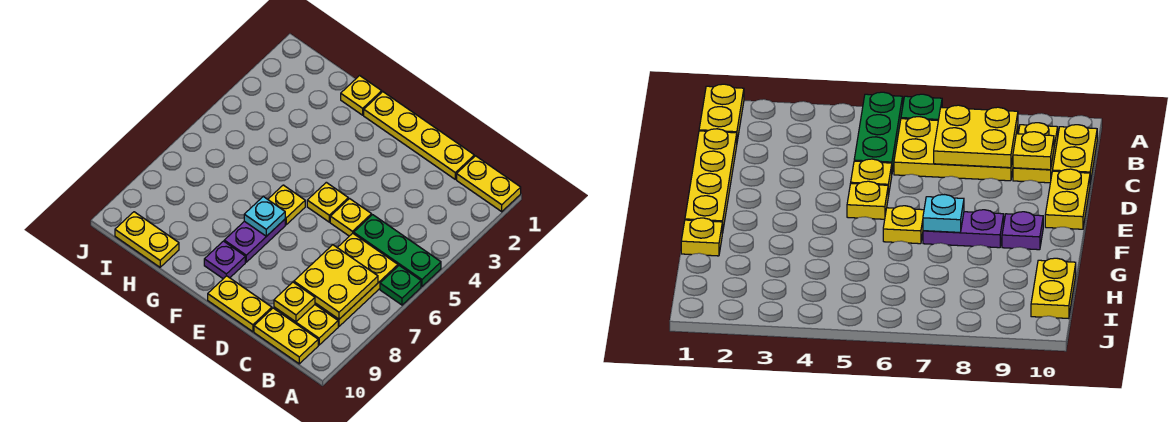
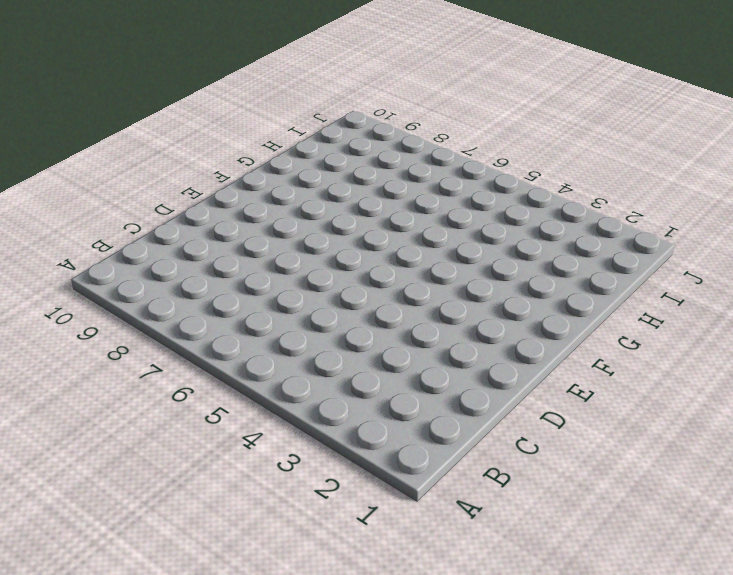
none -> yellow plate A1:B1 level 1
none -> green plate A5:C5 level 1
none -> green plate A6 level 1

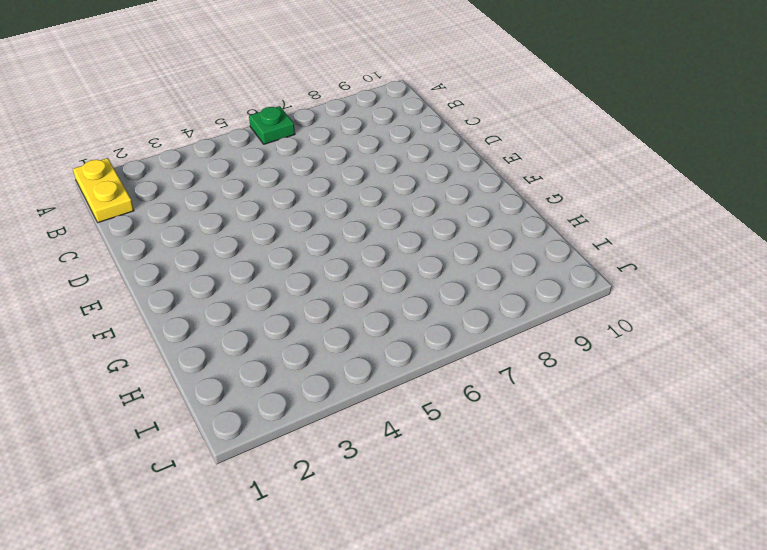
none -> green plate A5:C5 level 1
none -> yellow plate B6:C8 level 1
none -> yellow plate B9:C9 level 1

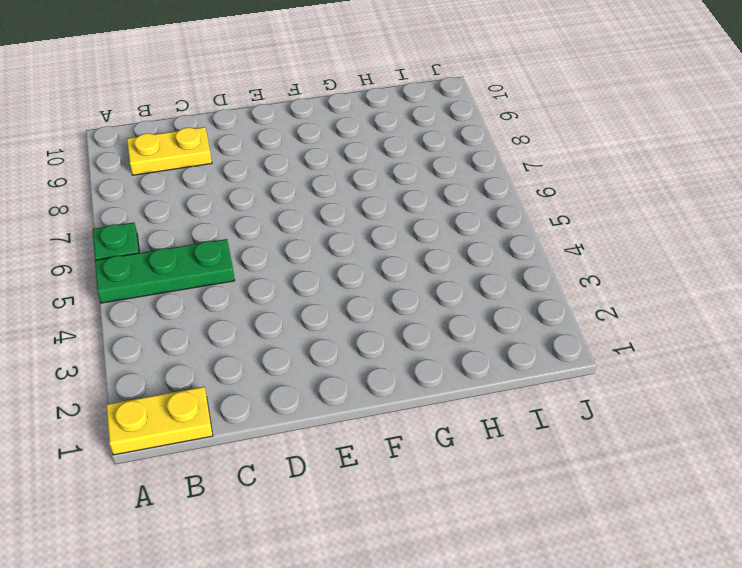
none -> yellow plate B6:C8 level 1
none -> yellow plate B10:C10 level 1
none -> yellow plate C1:F1 level 1

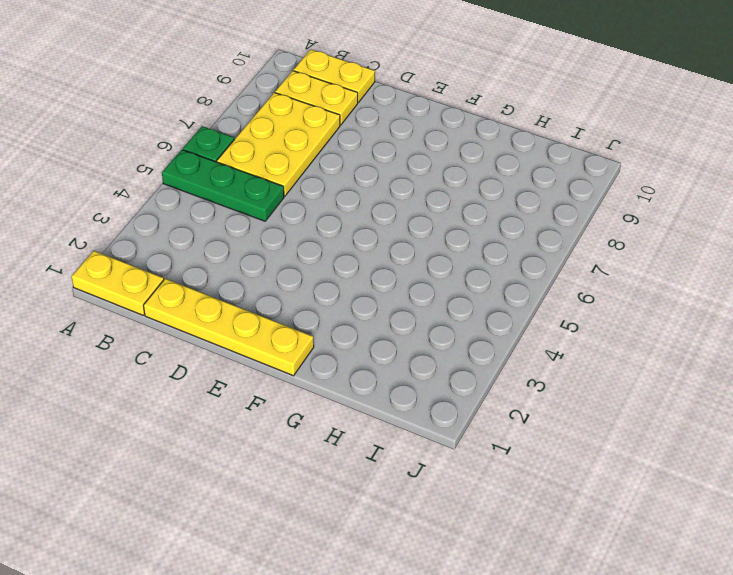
none -> yellow plate D5 level 1
none -> yellow plate D10:E10 level 1
none -> yellow plate E5 level 1

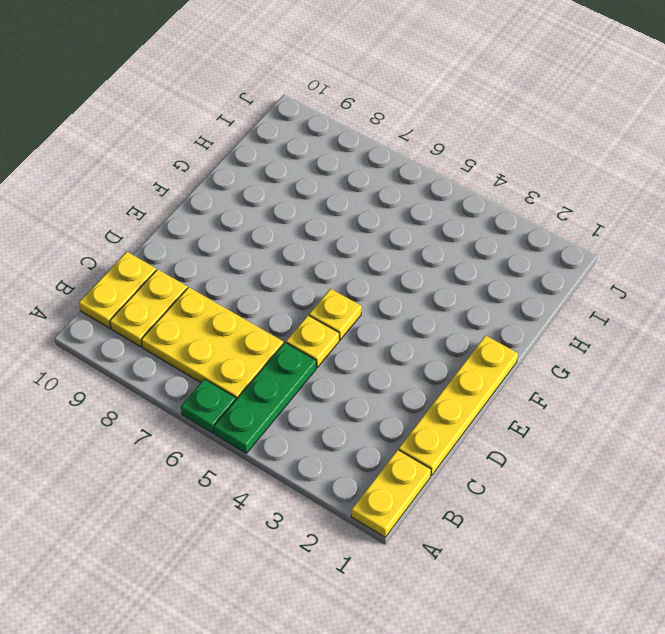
none -> yellow plate D10:E10 level 1
none -> yellow plate F6 level 1
none -> purple plate F7:F8 level 1

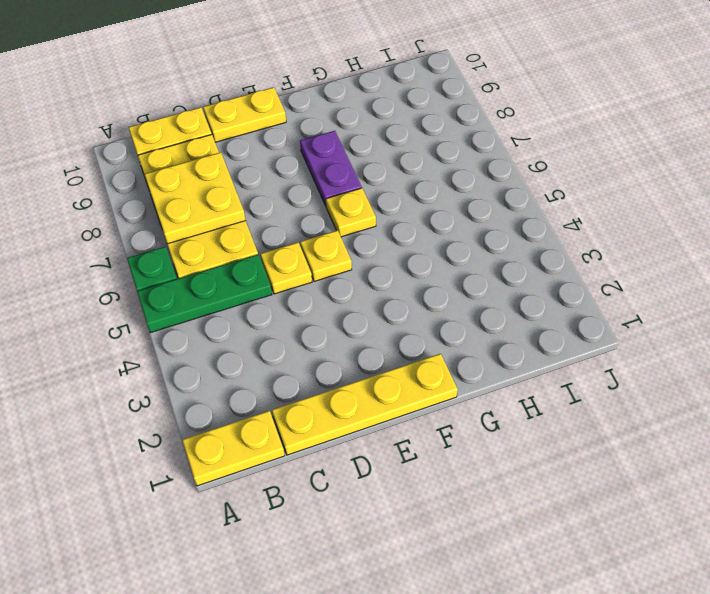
none -> purple plate F9 level 1
none -> yellow plate G1 level 1
none -> yellow plate H10:I10 level 1

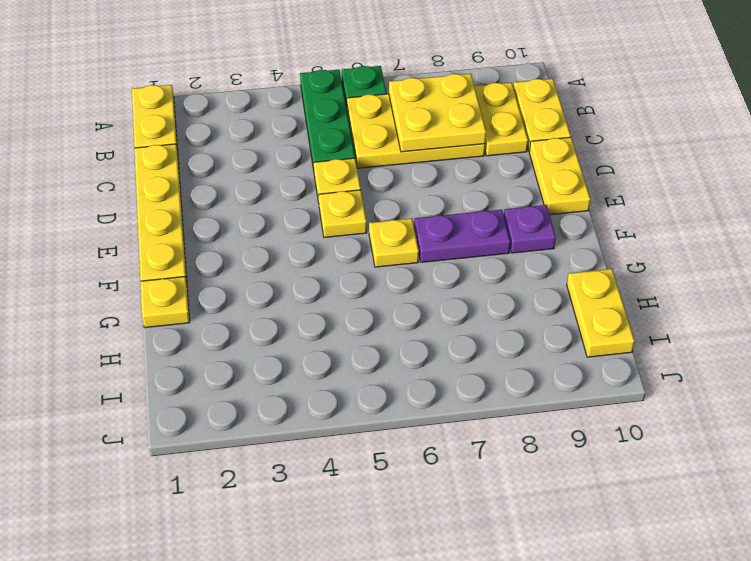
none -> yellow plate C9 level 2
none -> cyan plate F7 level 2

